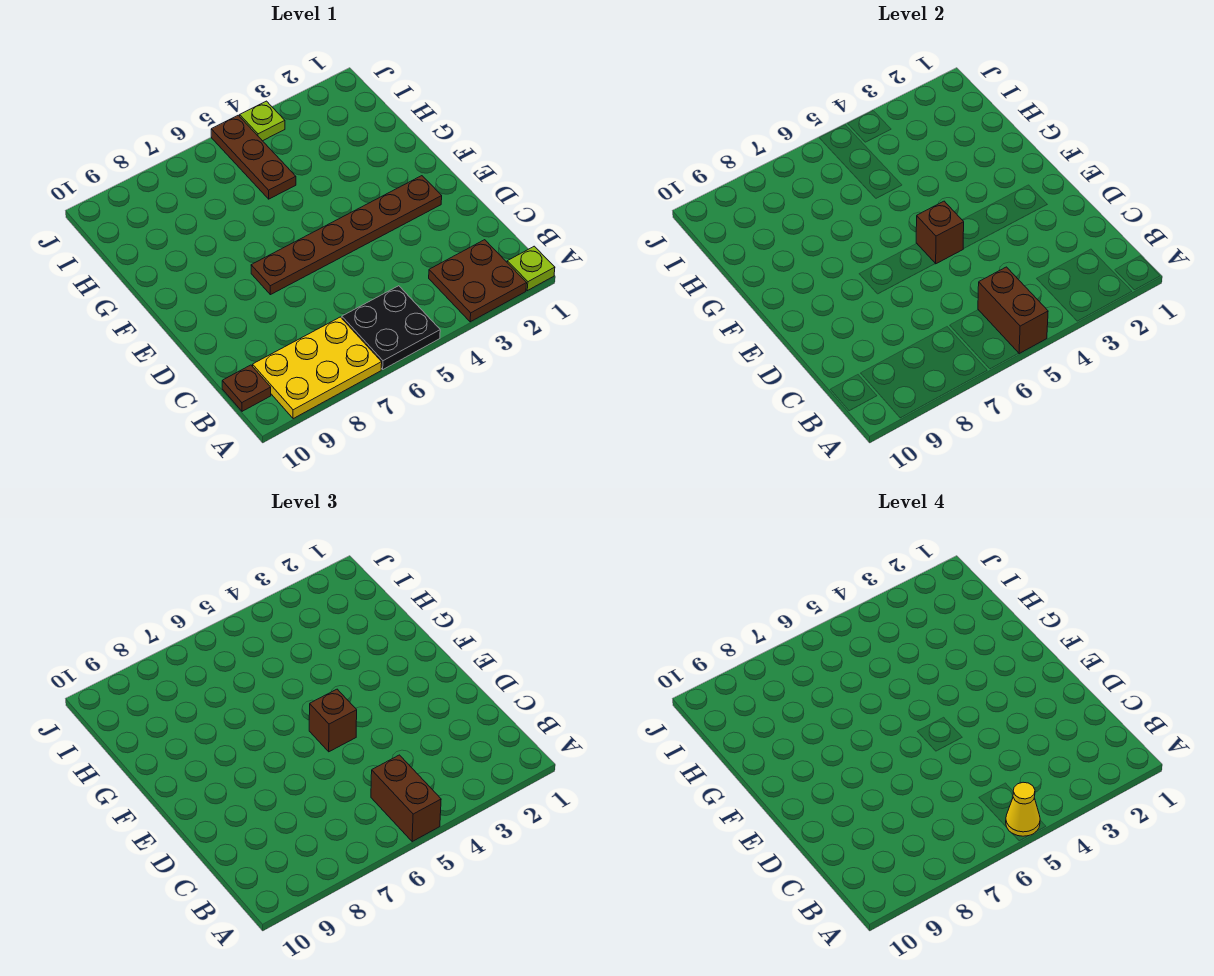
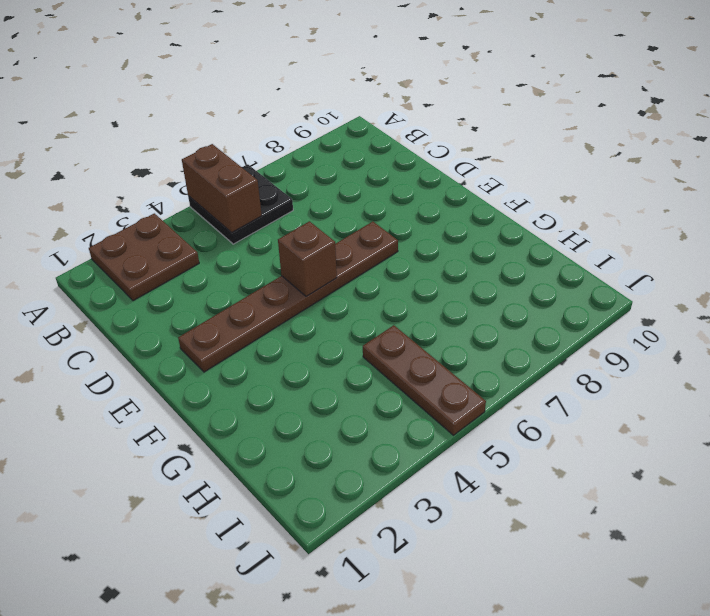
none -> lime plate A1 level 1
none -> yellow plate A7:B9 level 1
none -> brown plate B10 level 1

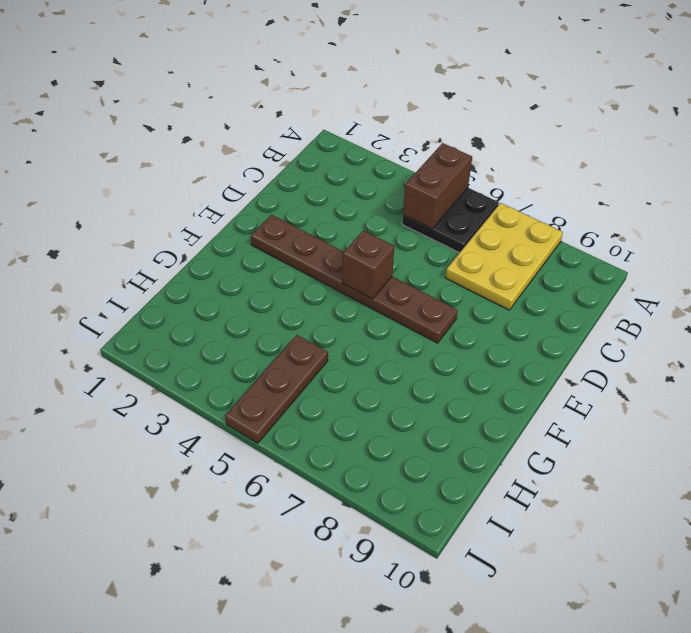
yellow plate A7:C8 level 1 -> yellow plate A7:B9 level 1
none -> lime plate A1 level 1
none -> brown plate A2:B3 level 1
none -> brown plate B10 level 1

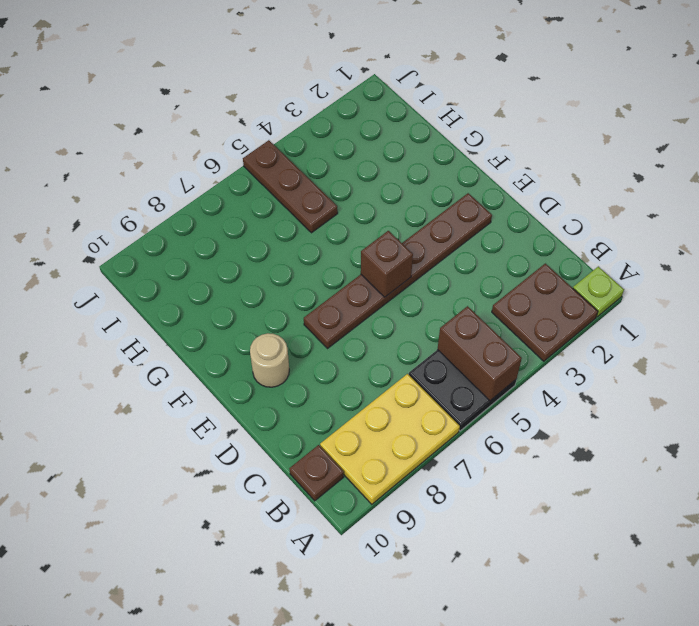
tan round brick E9 level 1 -> none
none -> lime plate J4 level 1
none -> brown brick A5:B5 level 3
none -> brown brick E5 level 3

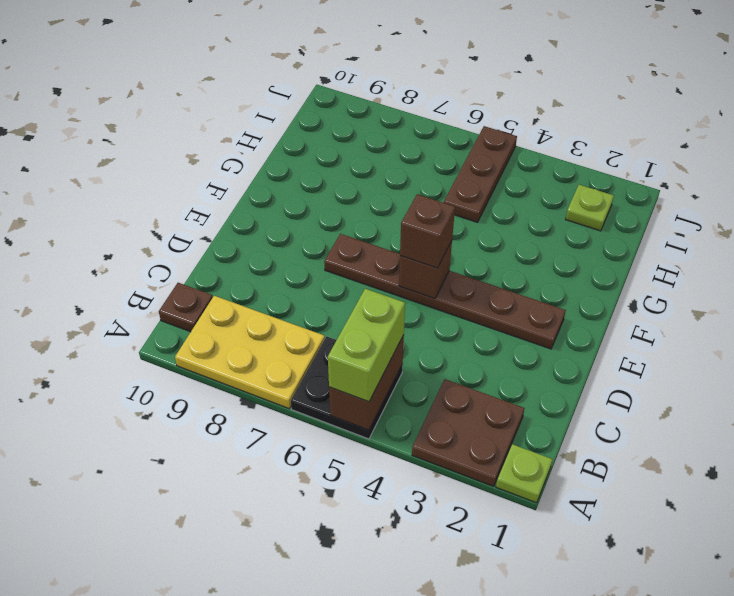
lime brick A5:B5 level 3 -> brown brick A5:B5 level 3
lime plate I2 level 1 -> lime plate J4 level 1
none -> yellow cone A5 level 4

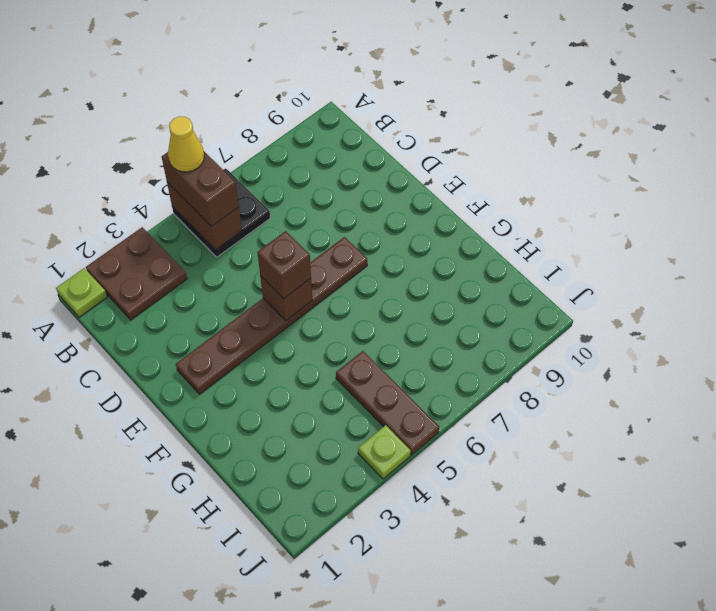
none -> yellow plate A7:B9 level 1
none -> brown plate B10 level 1

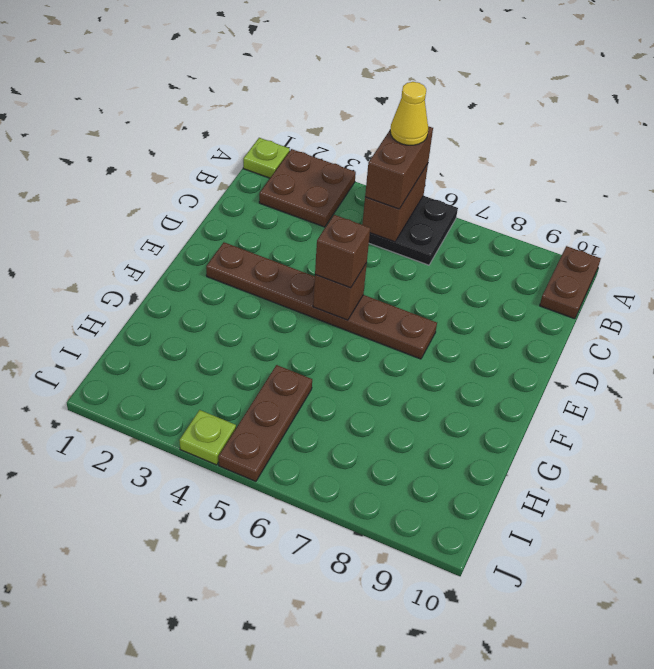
brown plate A10:B10 level 1 -> brown plate B10 level 1
none -> yellow plate A7:B9 level 1

